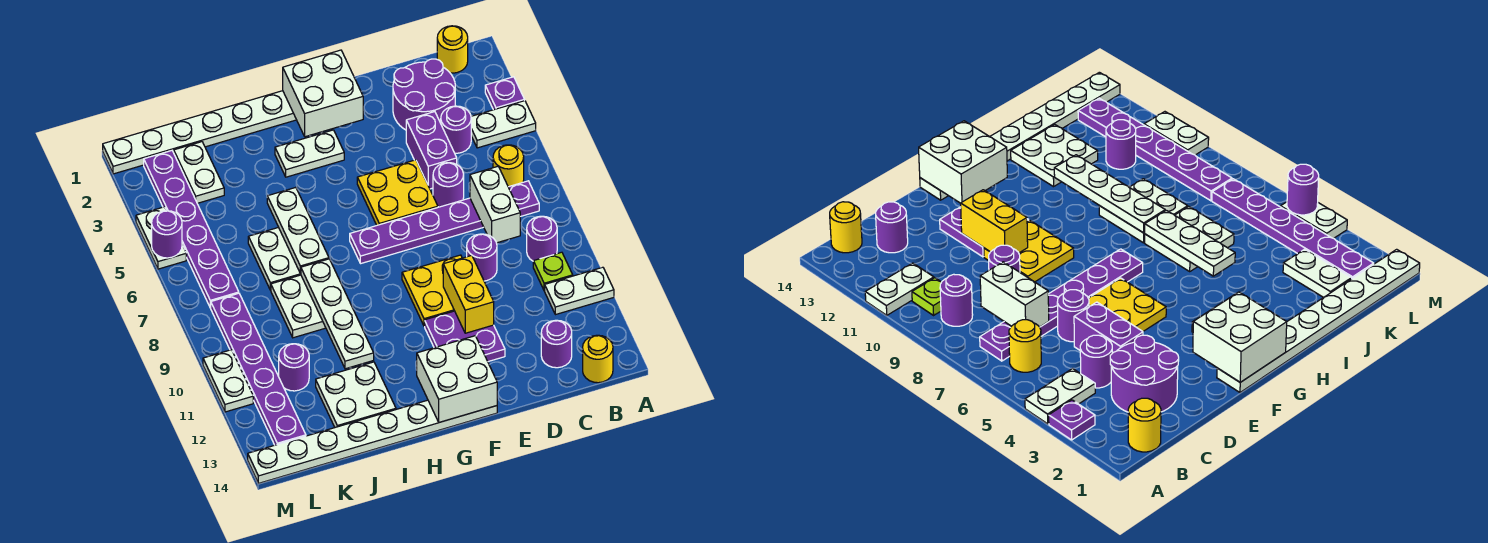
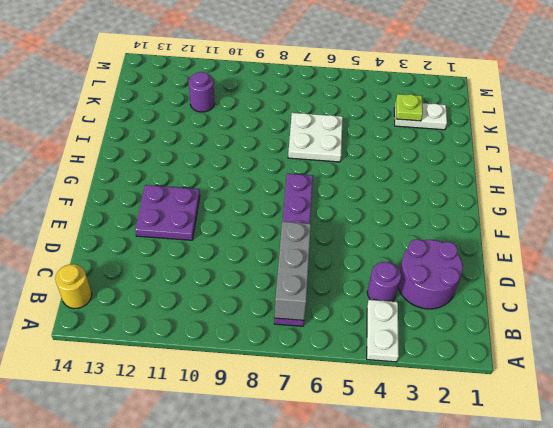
grey brick B7:D7 level 2 -> white brick C7:C8 level 2
lime plate K3 level 2 -> lime plate B10 level 1
none -> purple plate A3 level 1
none -> white plate A11:B11 level 1
none -> yellow round brick B1 level 1
none -> yellow round brick B6 level 1

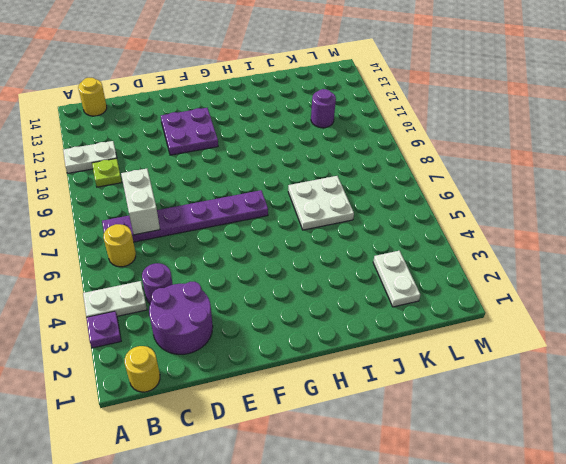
none -> purple round brick B9 level 1
none -> purple round brick C13 level 1
none -> purple brick D4:D5 level 1
none -> purple round brick D6 level 1

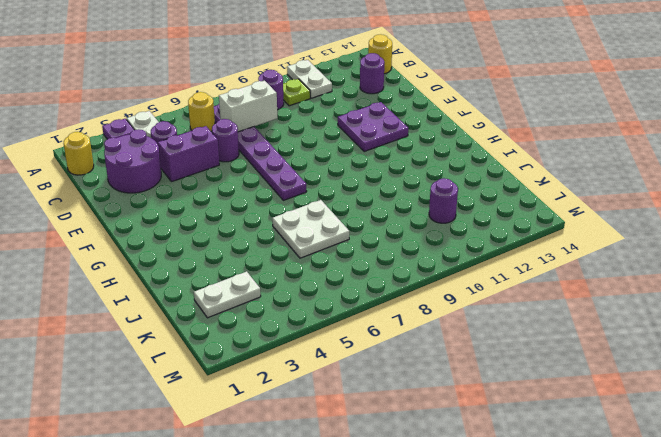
none -> purple round brick D9 level 1
none -> yellow plate E5:F6 level 1
none -> yellow plate E9:F10 level 1
none -> white plate F1:M1 level 1

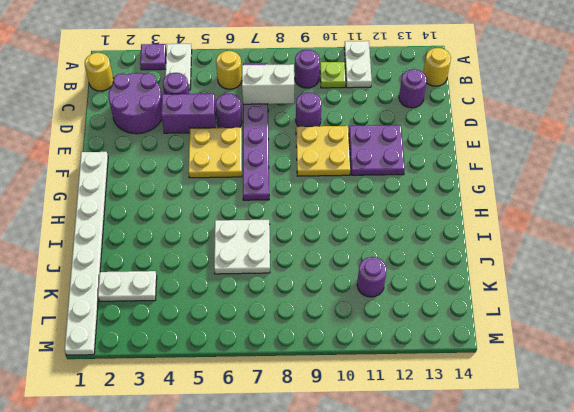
none -> white plate F14:M14 level 1
none -> white plate G3:H3 level 1
none -> white plate I8:J9 level 1
none -> white plate I12:J13 level 1

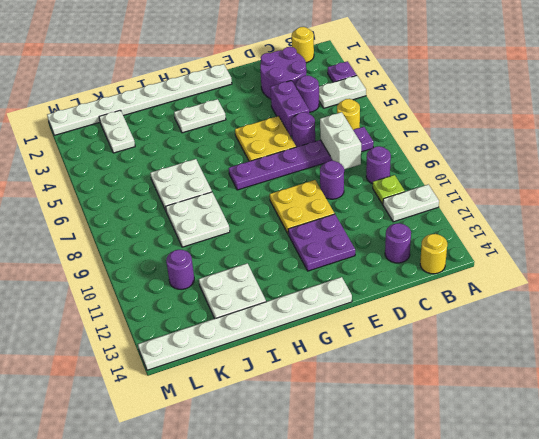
none -> purple plate L2:L7 level 1
none -> purple plate L8:L13 level 1
none -> white plate M4:M5 level 1
none -> white plate M10:M11 level 1

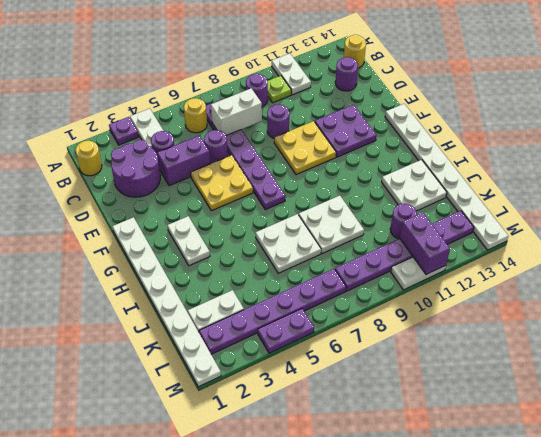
purple brick L11:M11 level 2 -> none
purple plate M4:M5 level 1 -> white plate M4:M5 level 1
none -> yellow brick E10:E11 level 2
none -> white brick F1:G2 level 2
none -> white brick F13:G14 level 2
none -> white plate I5:I7 level 2

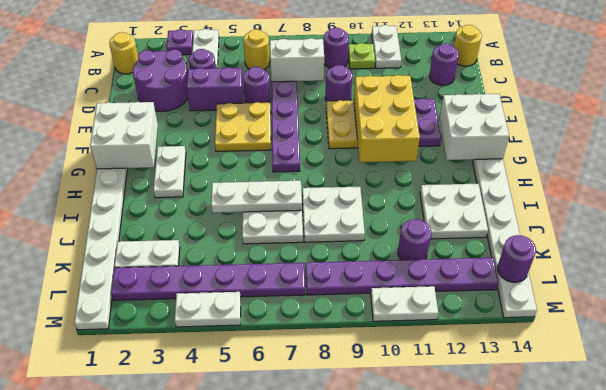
yellow brick E10:G11 level 2 -> yellow brick E10:E11 level 2
purple round brick L14 level 2 -> purple round brick M5 level 2
none -> white plate I8:I11 level 2

